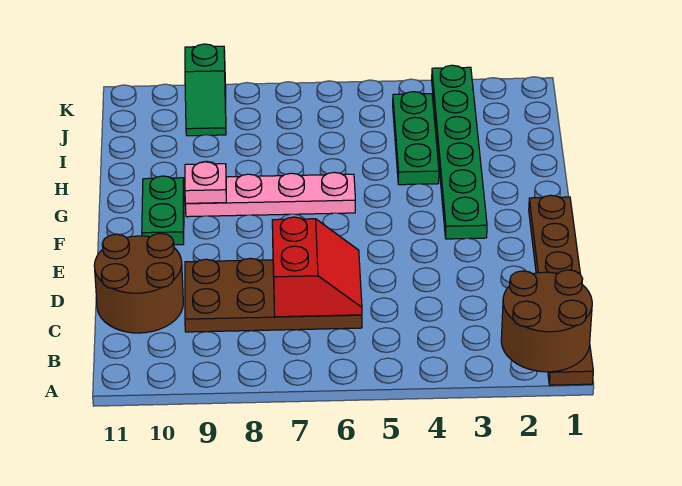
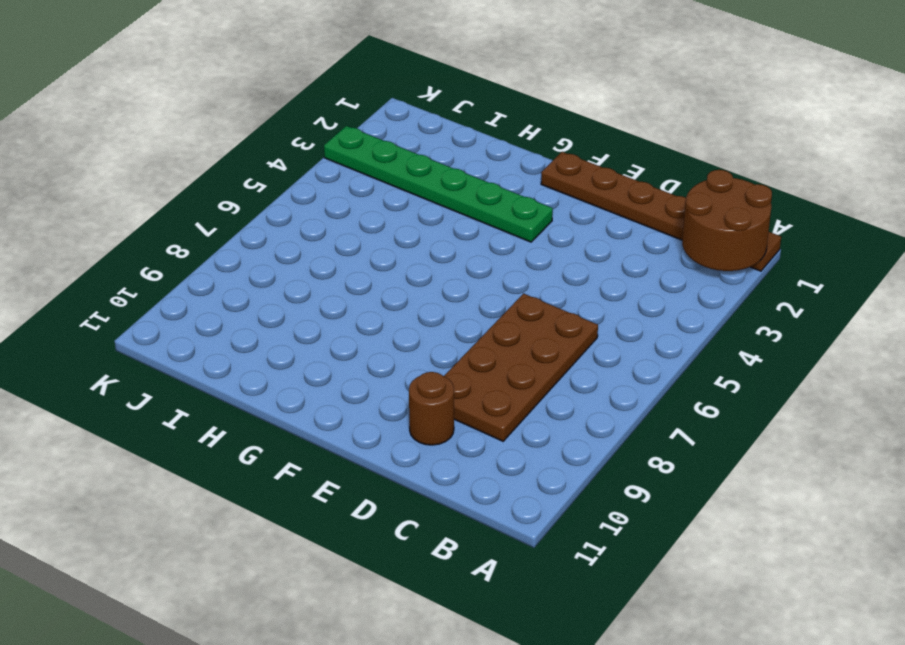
brown round brick D10 level 1 -> brown round brick C10:D11 level 1
none -> green plate F10:G10 level 1
none -> pink plate G6:G9 level 1

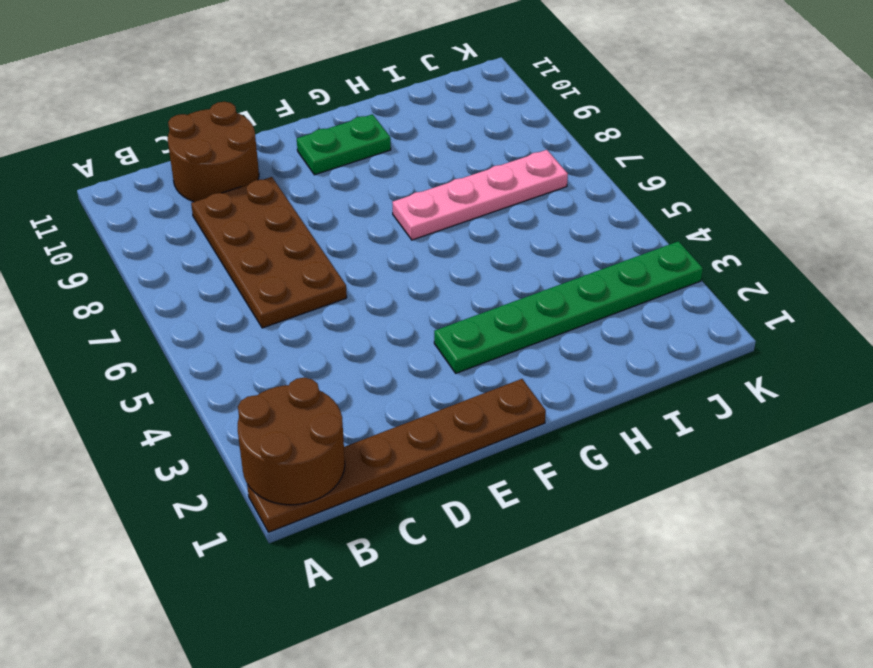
pink plate G7:J7 level 1 -> pink plate G6:G9 level 1
none -> green plate H4:J4 level 1
none -> green slope J9:K9 level 1 top K

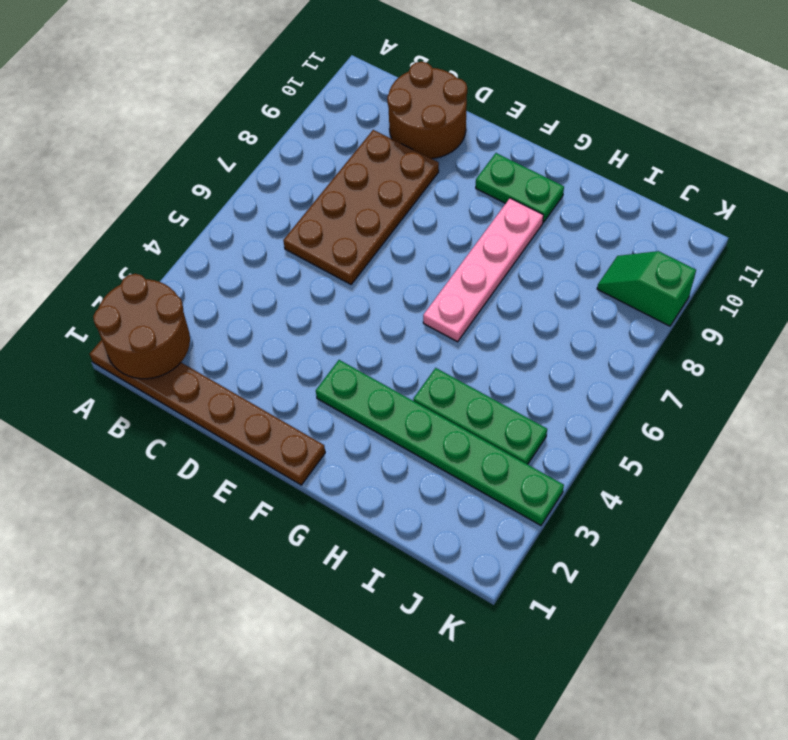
none -> red slope C6:D7 level 2 top 7
none -> pink plate G9 level 2

